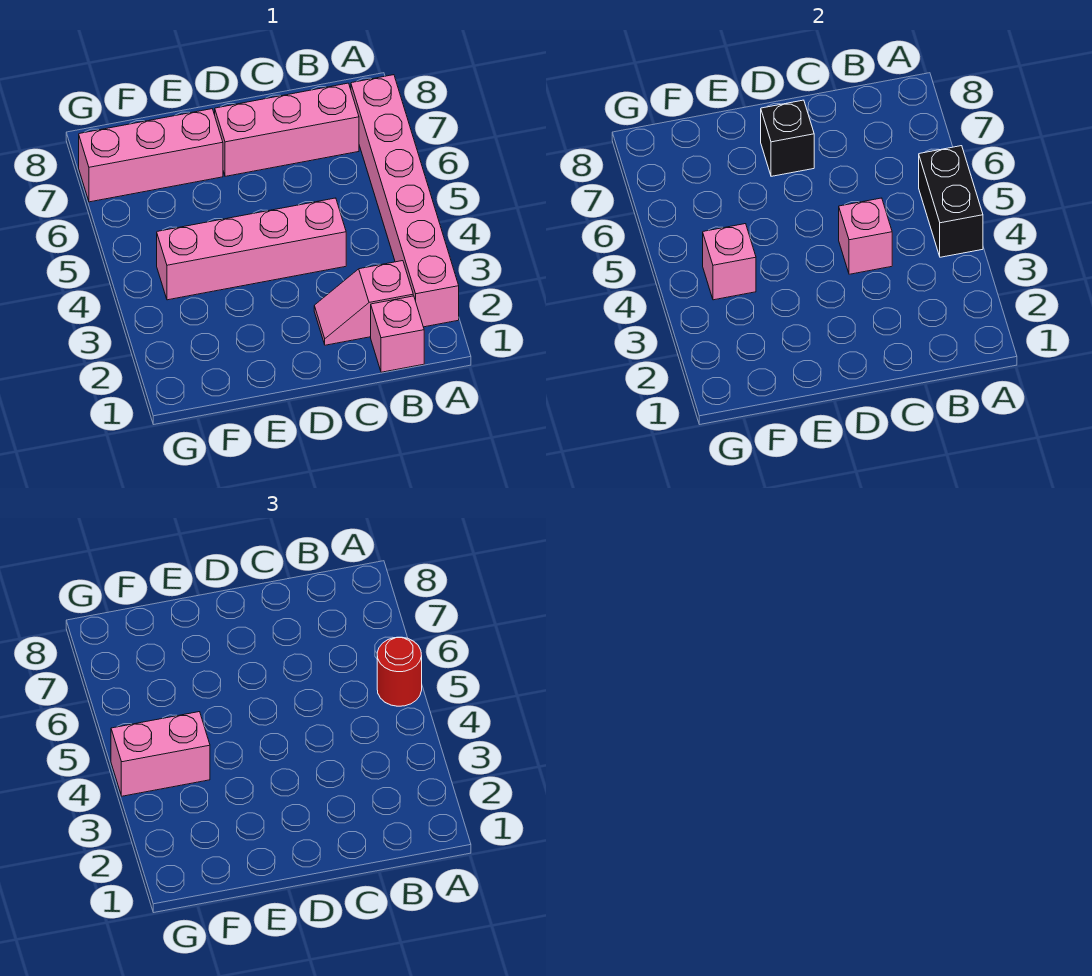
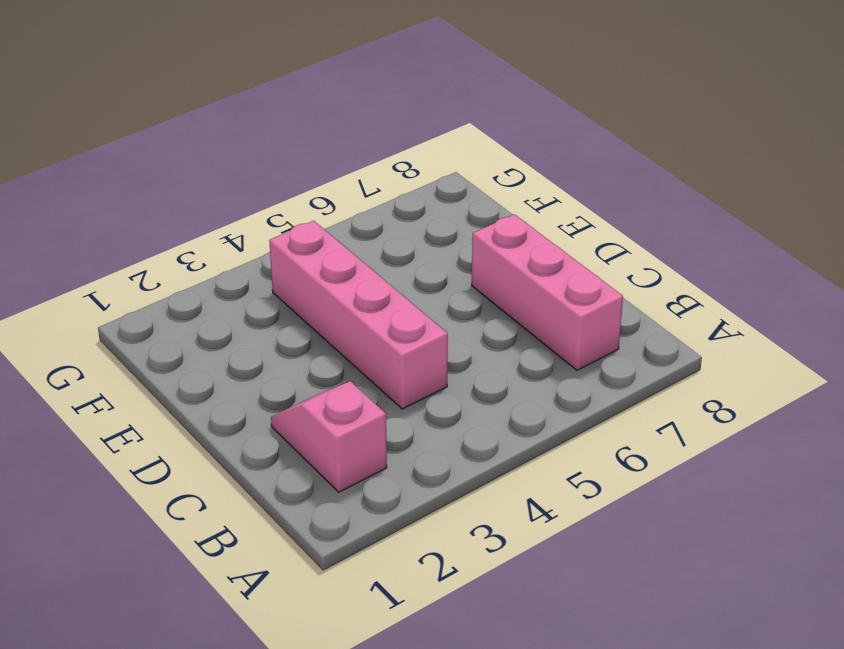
none -> pink brick A2:A7 level 1
none -> pink brick B1 level 1
none -> pink brick E7:G7 level 1

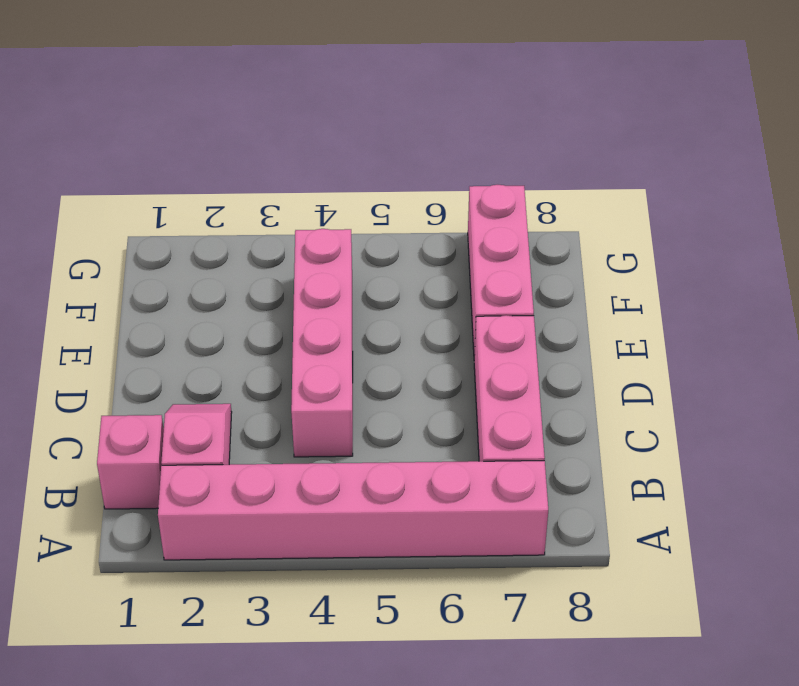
none -> black brick A4:A5 level 2
none -> pink brick C4 level 2
none -> black brick D7 level 2

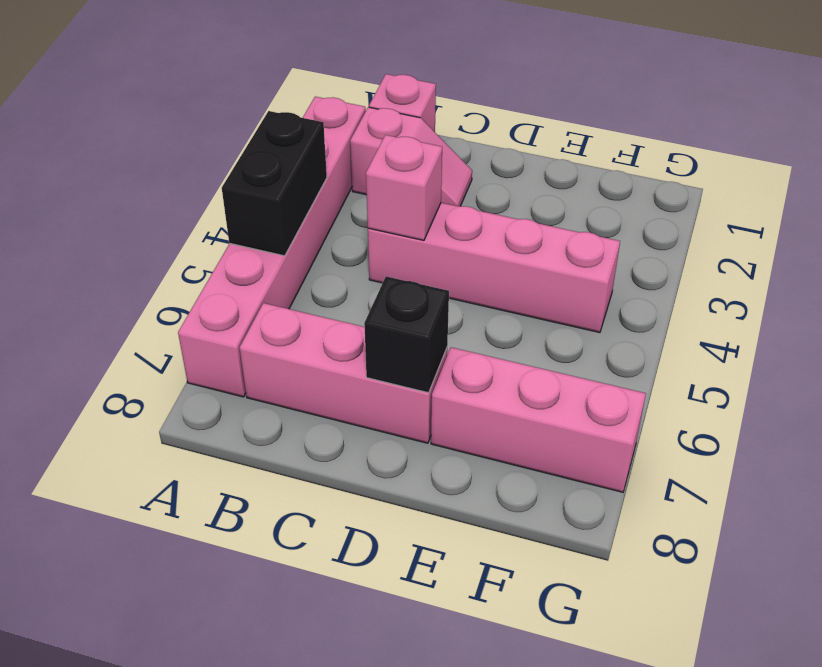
none -> pink brick F4 level 2
none -> red round brick A5 level 3
none -> pink brick F4:G4 level 3

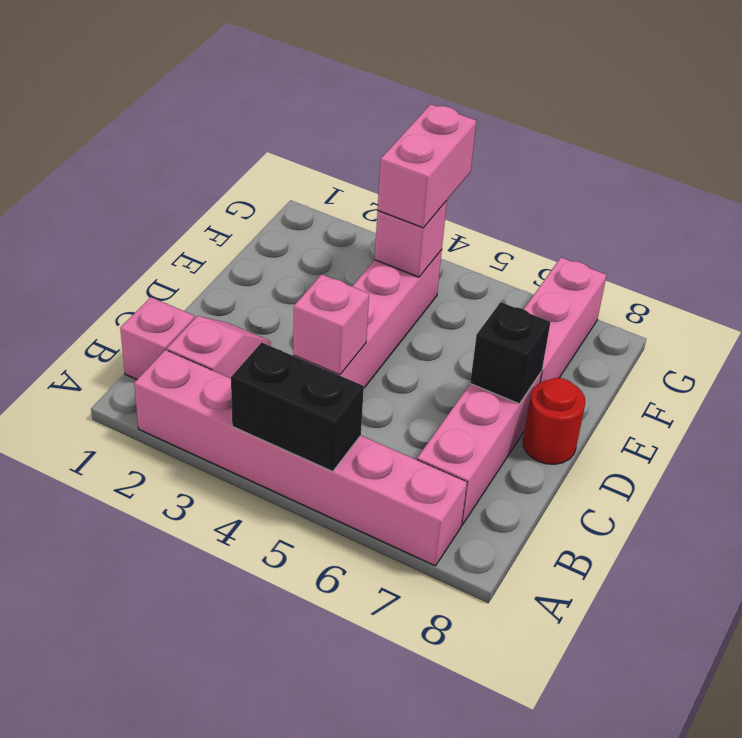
red round brick D8 level 1 -> red round brick A5 level 3

